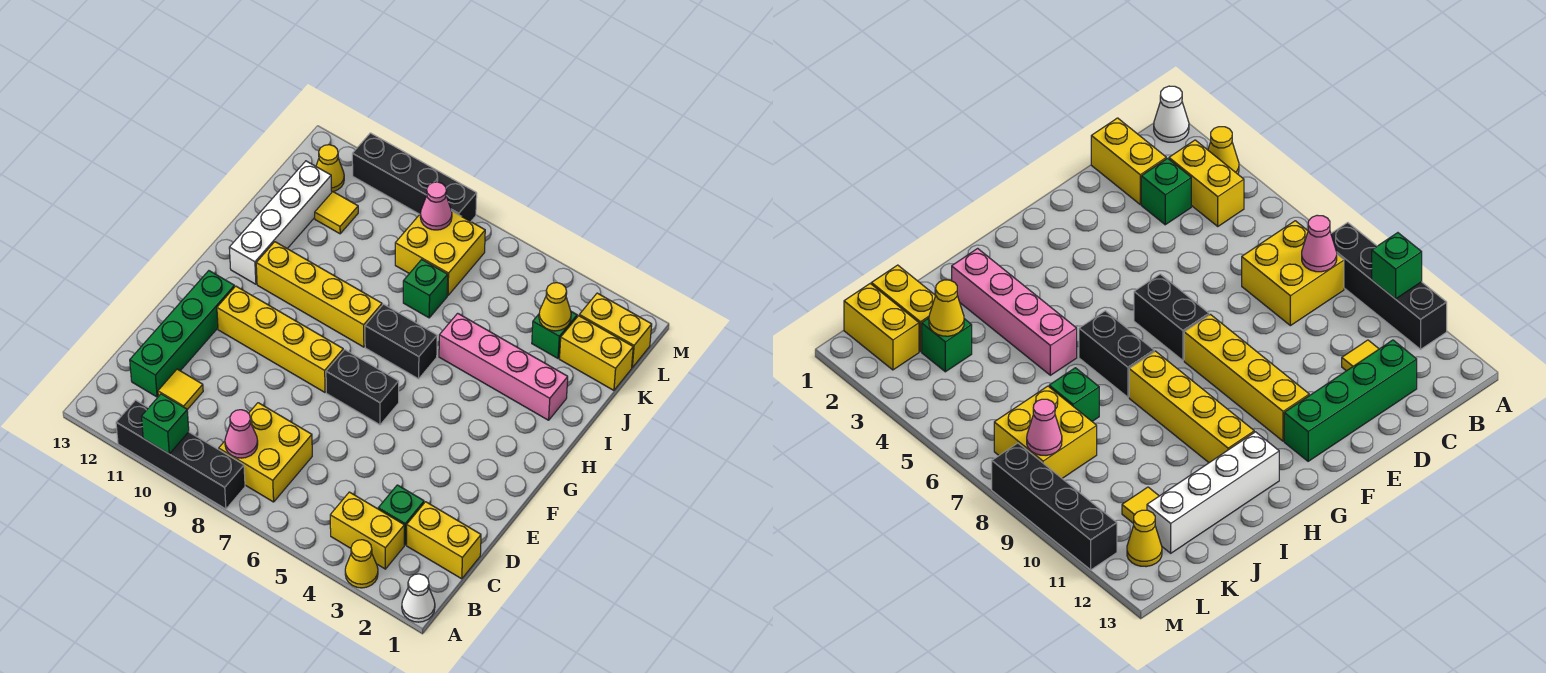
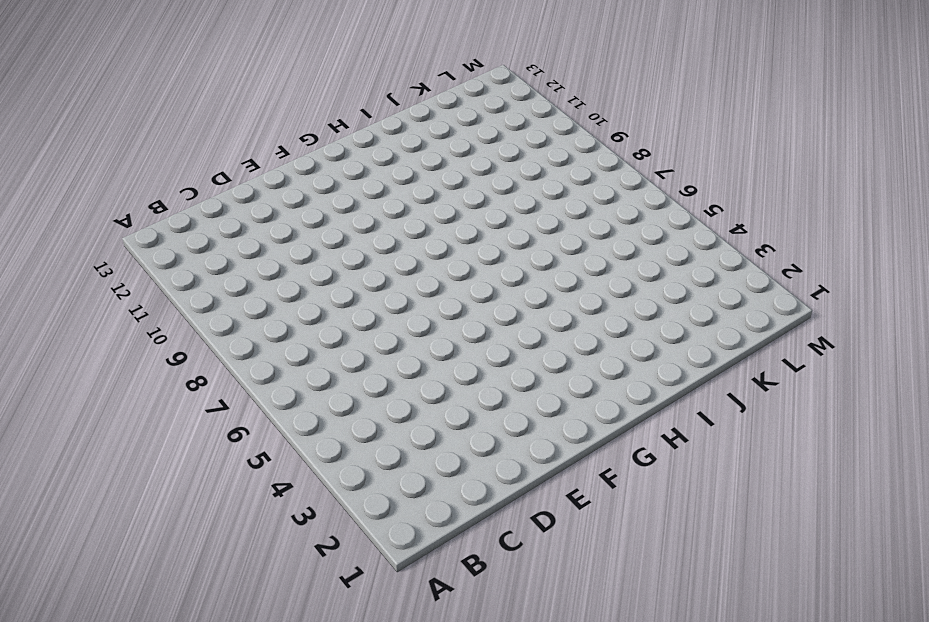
none -> white cone A1 level 1
none -> yellow cone A3 level 1
none -> black brick A8:A11 level 1

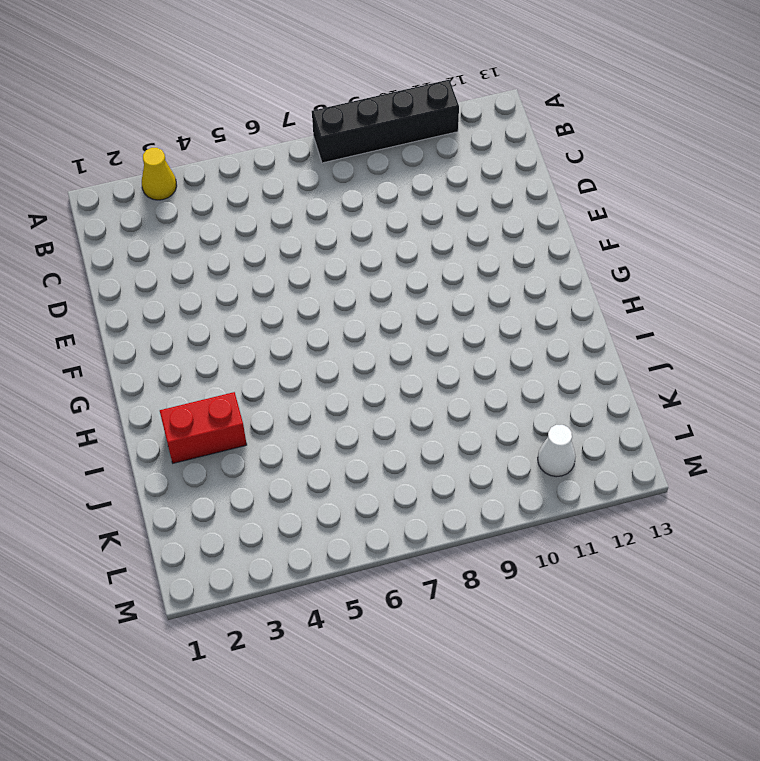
red brick I2:I3 level 1 -> pink brick I2:I5 level 1
white cone L11 level 1 -> white cone A1 level 1
none -> yellow brick B3:B4 level 1
none -> yellow brick B7:C8 level 1
none -> yellow brick C1:C2 level 1

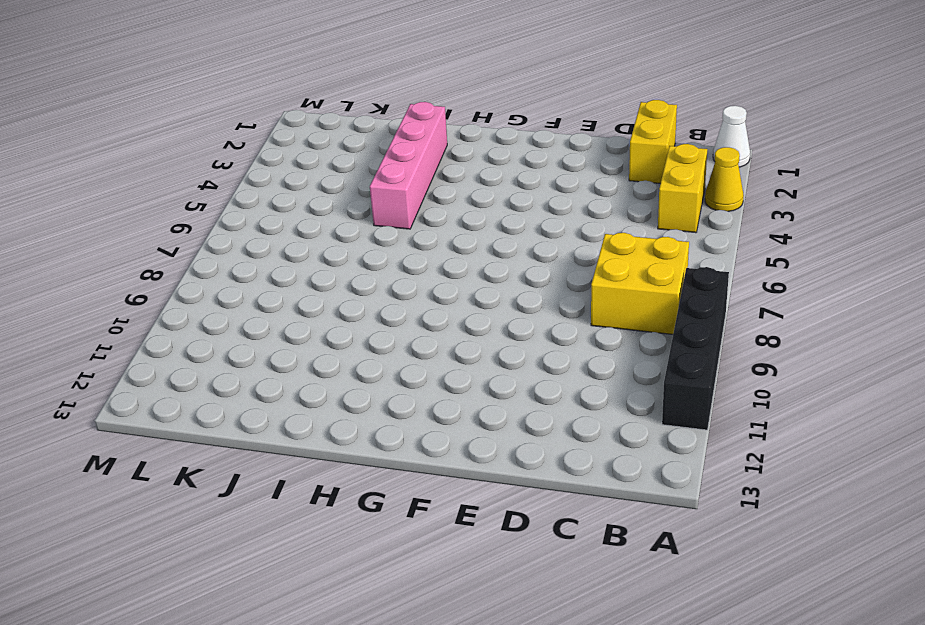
none -> green brick C3 level 1
none -> yellow tile C11 level 1
none -> green brick C12:F12 level 1

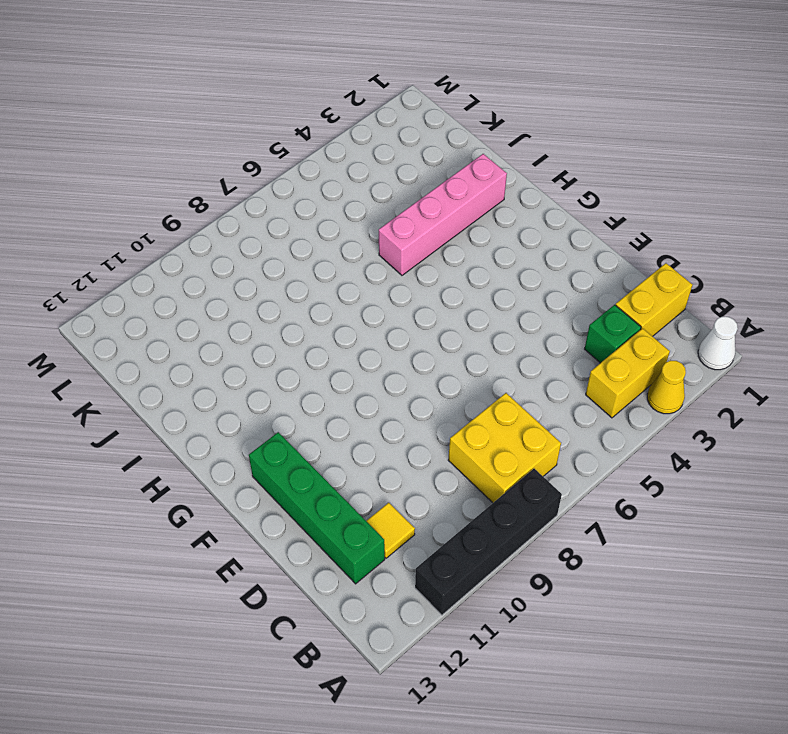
none -> black brick F6:F7 level 1
none -> yellow brick F8:F11 level 1
none -> black brick H6:H7 level 1

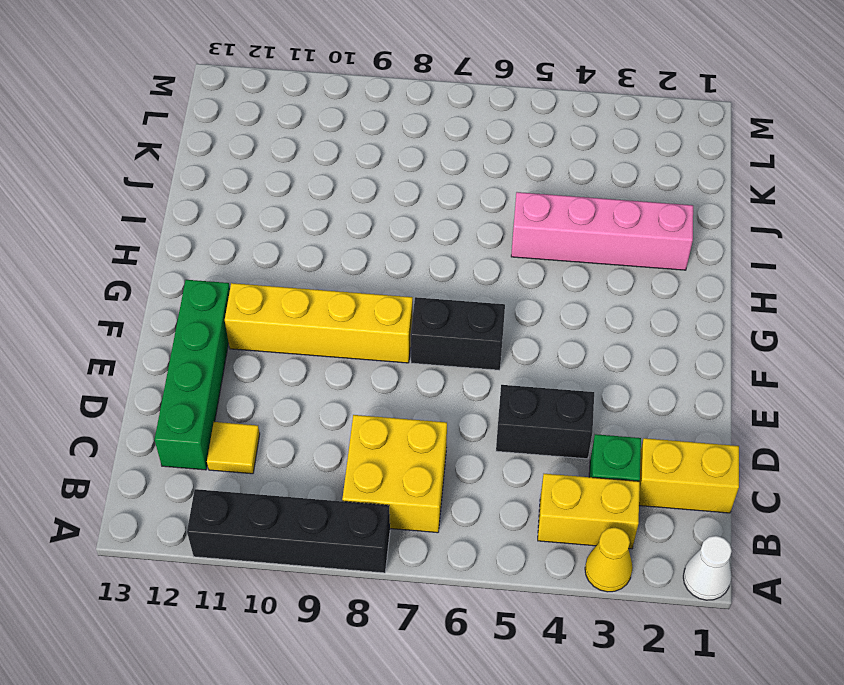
black brick D4:D5 level 1 -> black brick H6:H7 level 1
none -> yellow brick H8:H11 level 1
none -> white brick H12:K12 level 1
none -> green brick J7 level 1

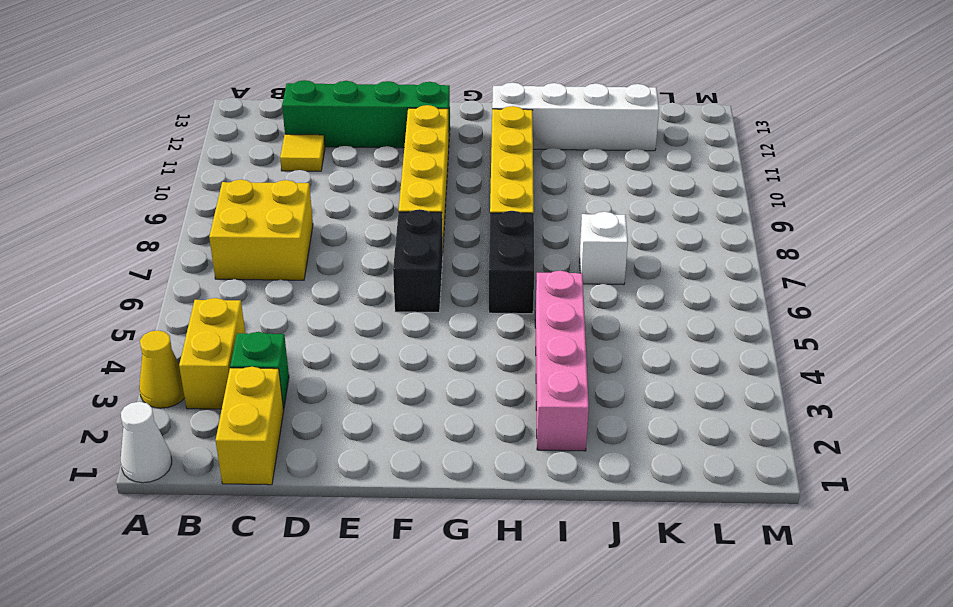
white brick J7 level 1 -> green brick J7 level 1
none -> black brick A8:A11 level 1
none -> yellow brick K1:K2 level 1
none -> green brick K3 level 1

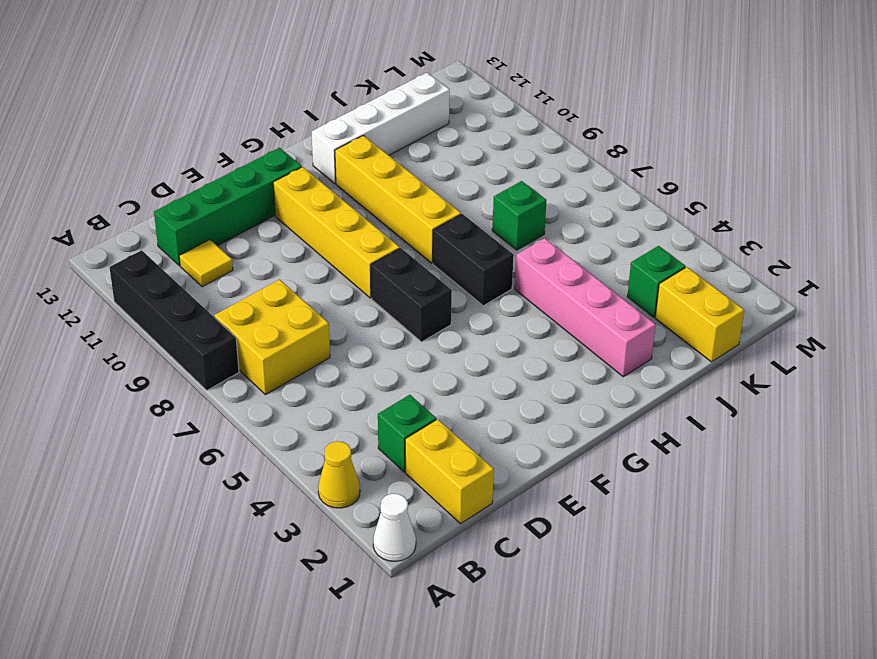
none -> yellow brick B3:B4 level 1
none -> yellow brick K7:L8 level 1
none -> yellow tile K11 level 1

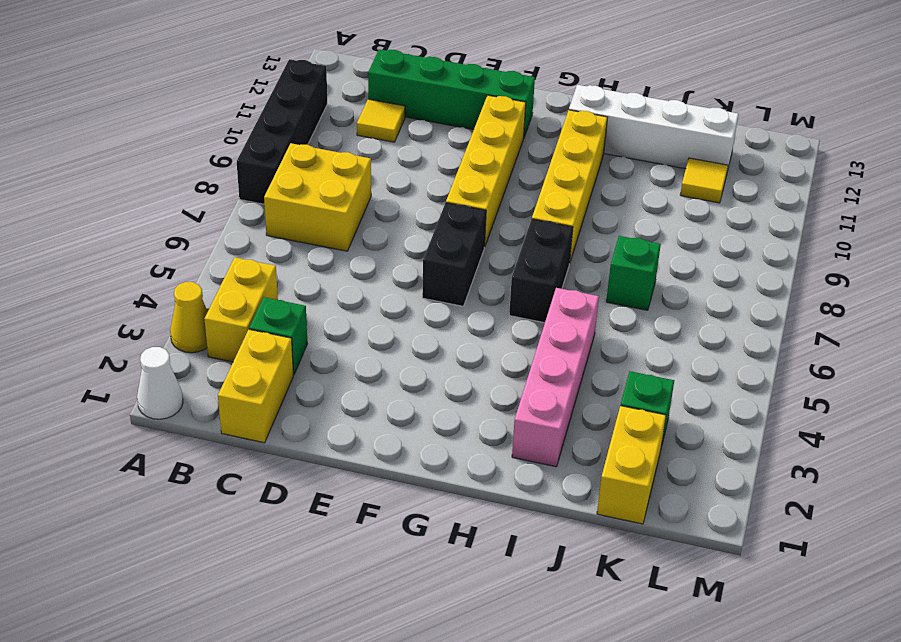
none -> yellow brick K7:L8 level 1
none -> yellow brick L1:L2 level 1
none -> yellow cone L12 level 1

